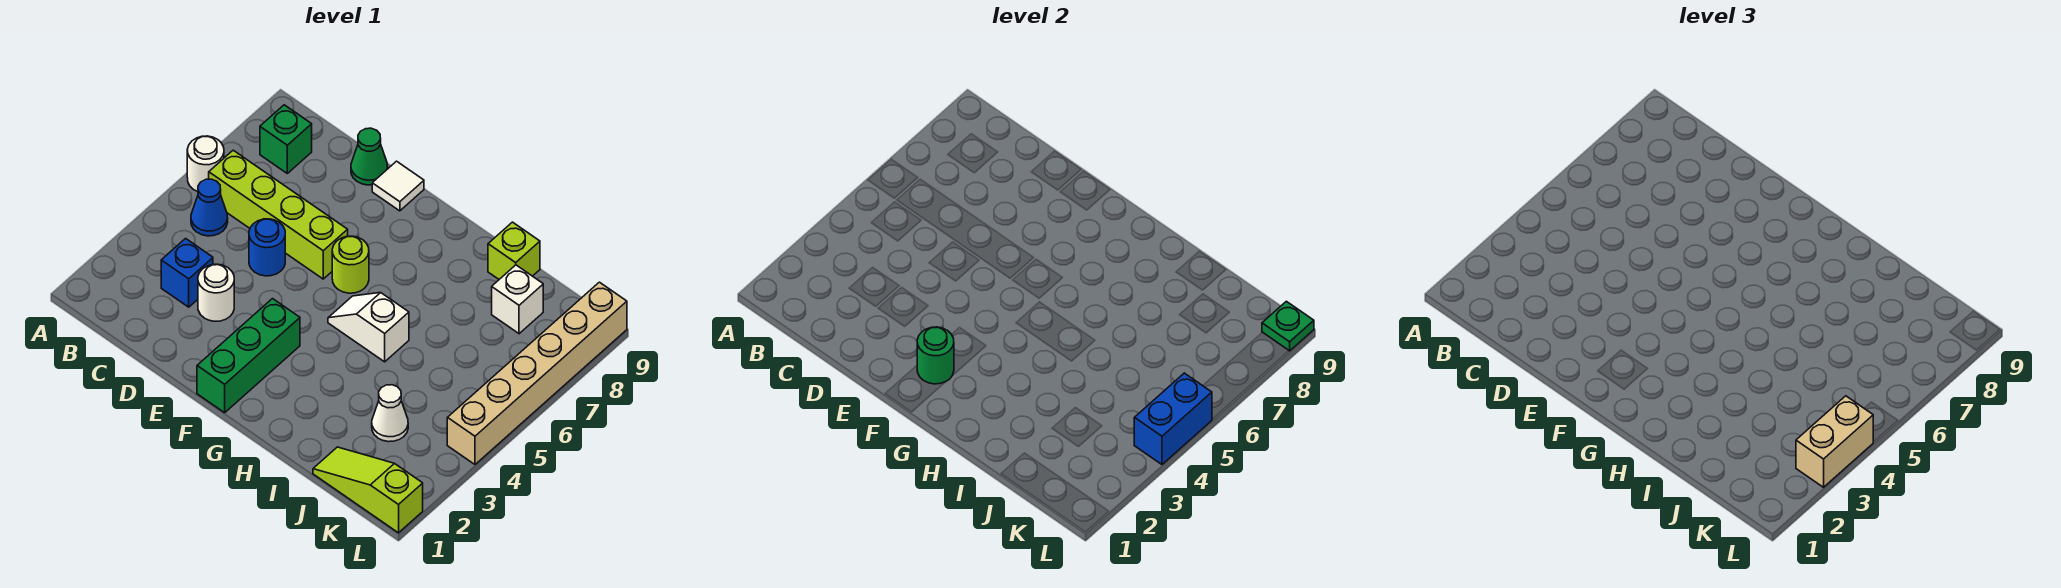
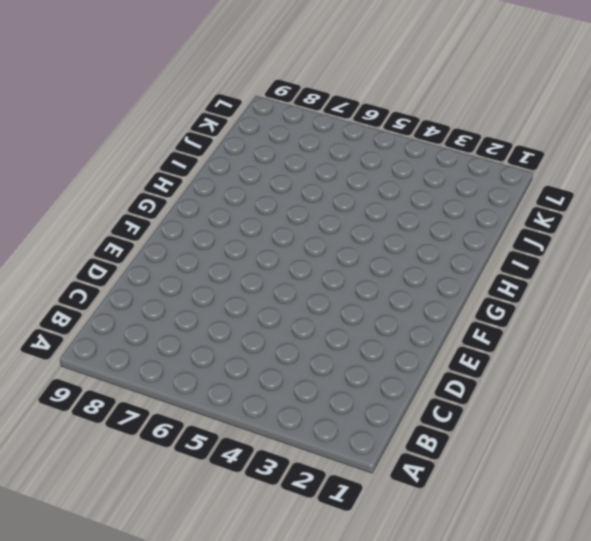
none -> white round brick A6 level 1
none -> blue cone B5 level 1
none -> lime brick B6:E6 level 1

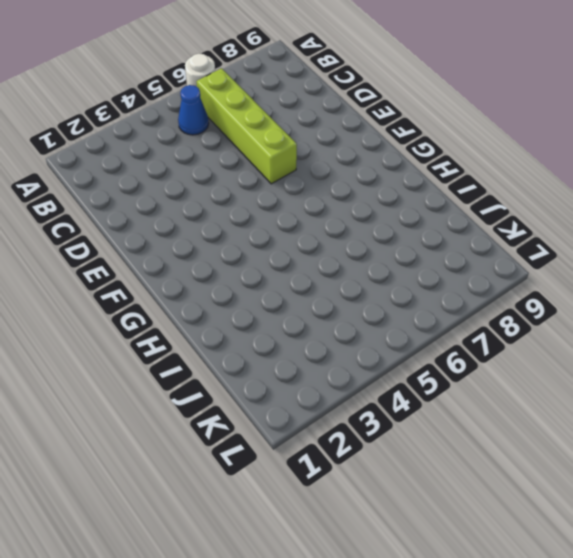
none -> green brick B8 level 1
none -> blue brick C3 level 1
none -> white round brick D3 level 1

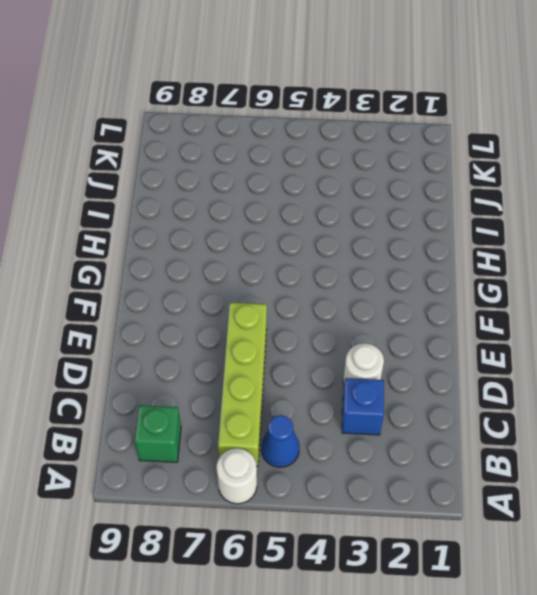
none -> blue round brick D5 level 1
none -> green cone D9 level 1
none -> white tile E9 level 1

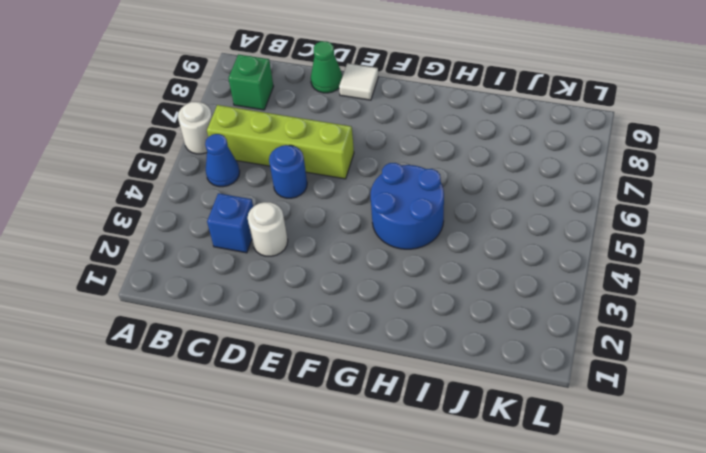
blue round brick G4:H5 level 1 -> white slope G5:H5 level 1 top H
none -> green brick F1:F3 level 1
none -> lime round brick F6 level 1
none -> lime brick I9 level 1

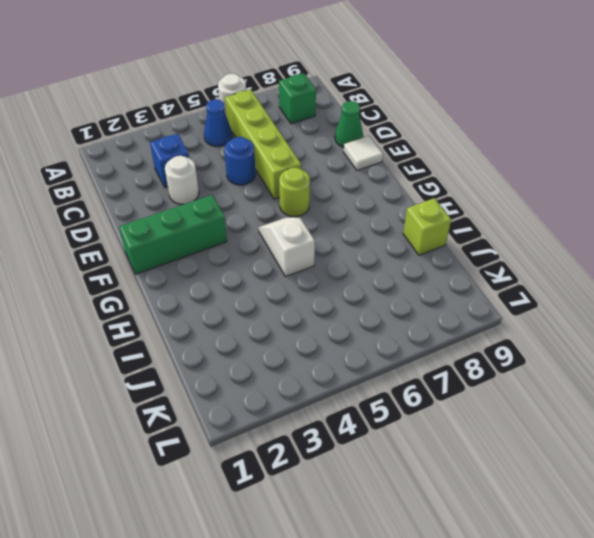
none -> lime slope J1:L1 level 1 top L
none -> white cone J3 level 1
none -> white brick J8 level 1

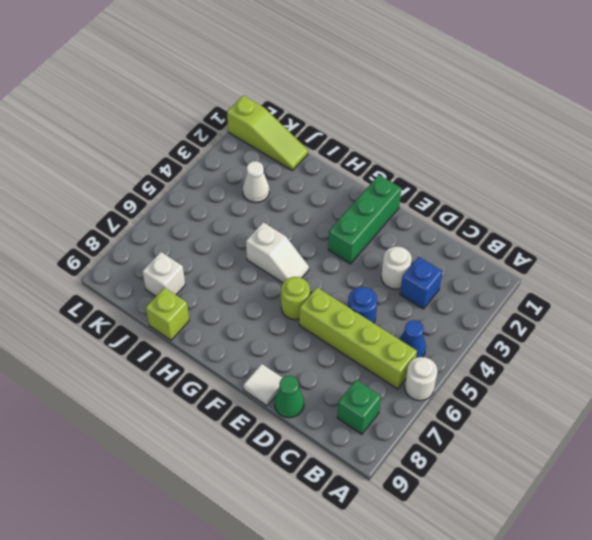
none -> tan brick L4:L9 level 1
none -> green round brick F2 level 2
none -> blue brick L4:L5 level 2

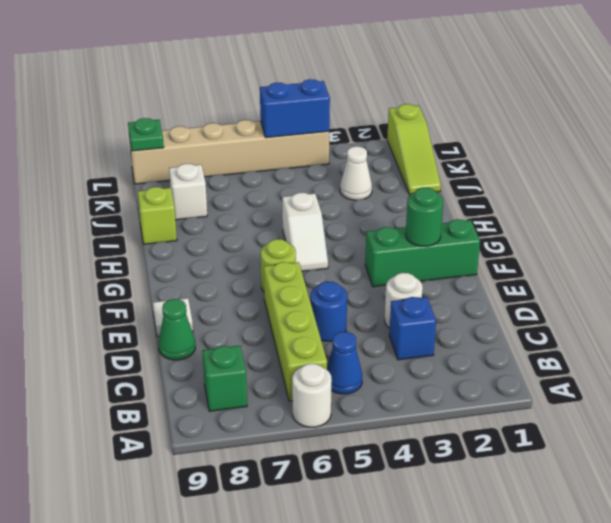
none -> tan brick L3:L4 level 3

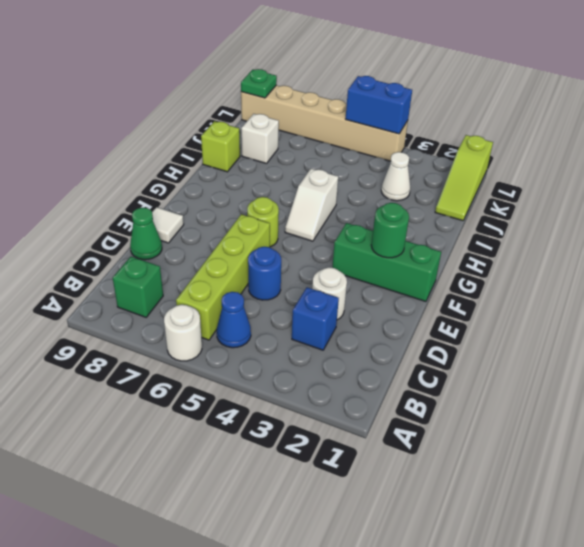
none -> tan brick L3:L4 level 3

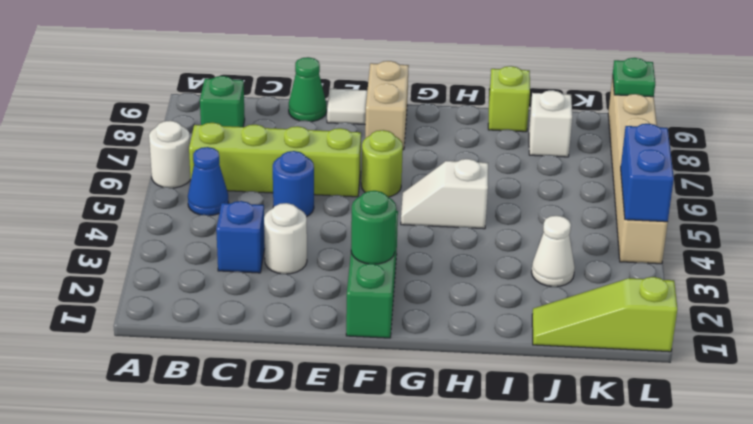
tan brick F8:F9 level 1 -> tan brick L3:L4 level 3

